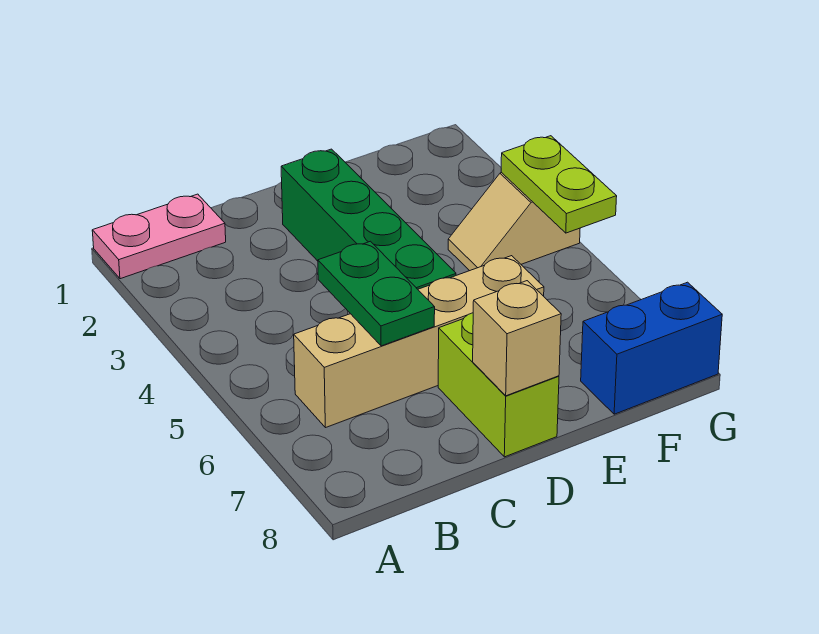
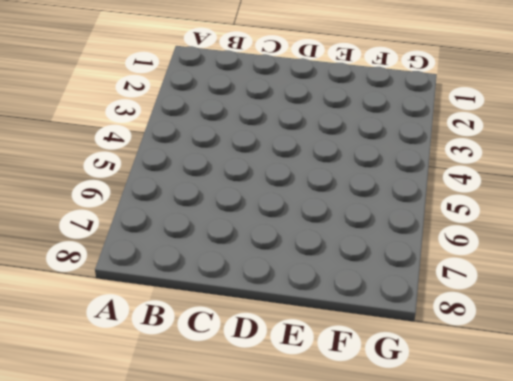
none -> pink plate A1:B1 level 1
none -> tan brick B6:E6 level 1

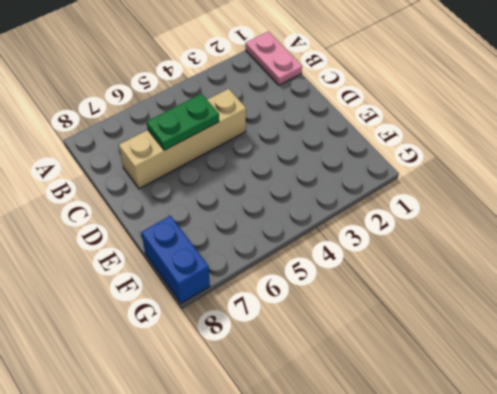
tan brick C4:C7 level 1 -> tan brick B6:E6 level 1
none -> green brick D2:D5 level 1
none -> lime brick D7:D8 level 1

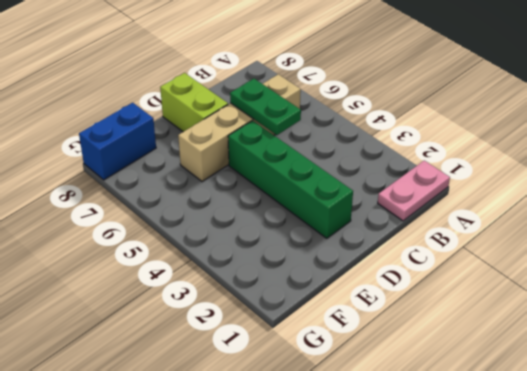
none -> tan slope F4:G4 level 1 top G
none -> tan brick D8 level 2

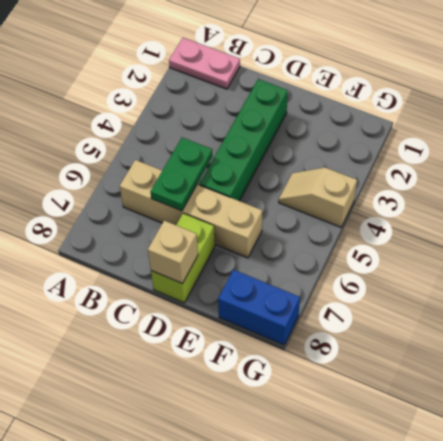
none -> lime plate G4:G5 level 2

